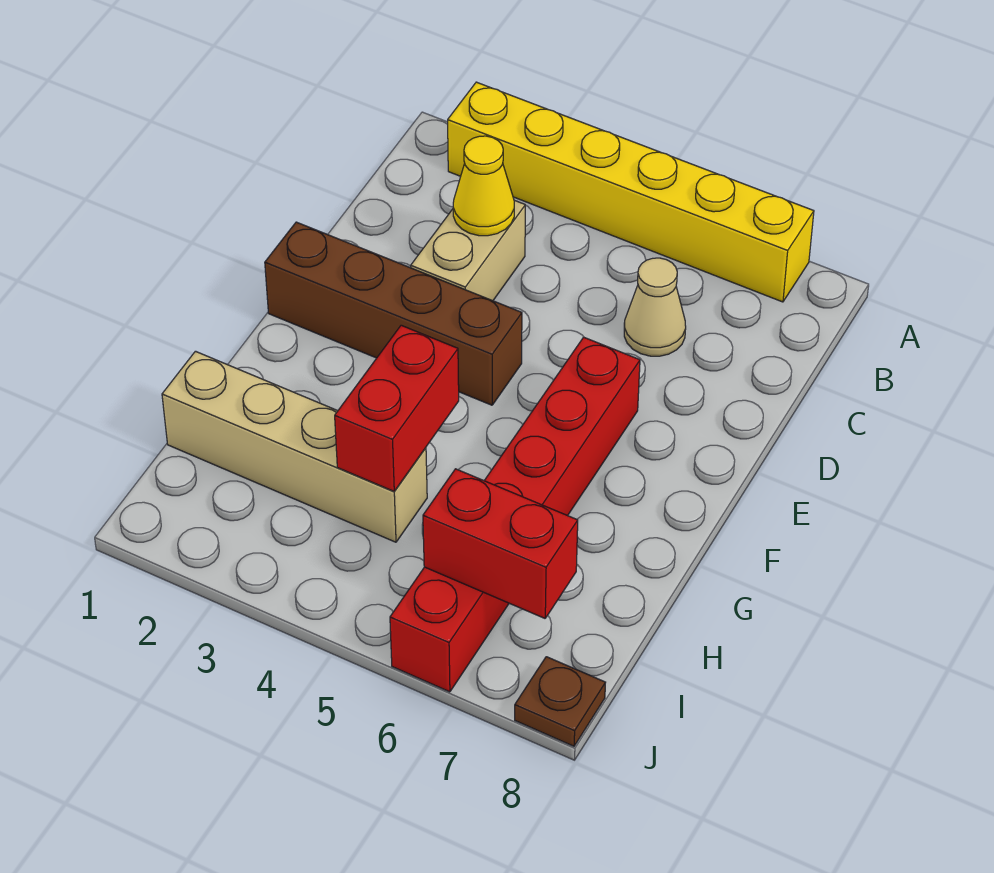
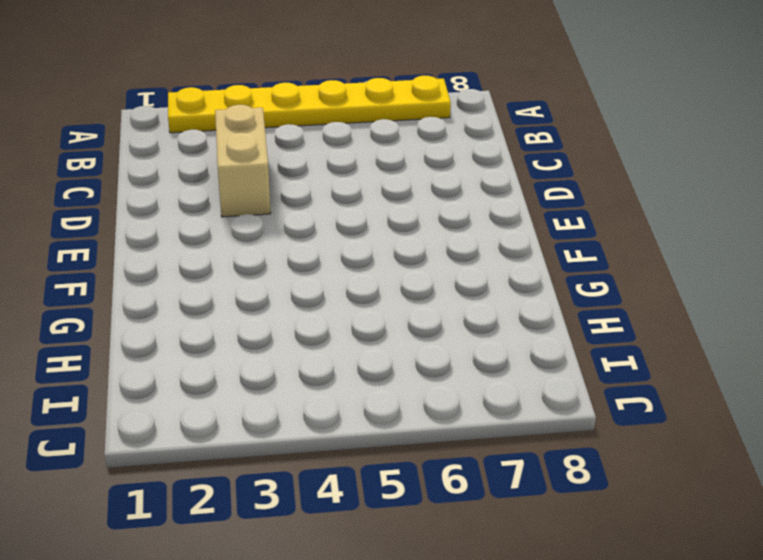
yellow plate A2:A7 level 1 -> yellow brick A2:A7 level 1
none -> tan cone C6 level 1
none -> brown brick E1:E4 level 1

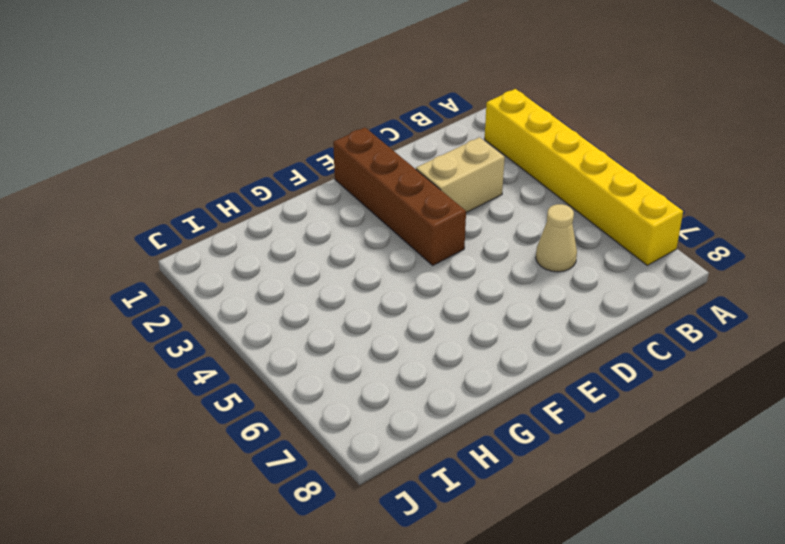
none -> red brick E6:J6 level 1
none -> tan brick H1:H4 level 1

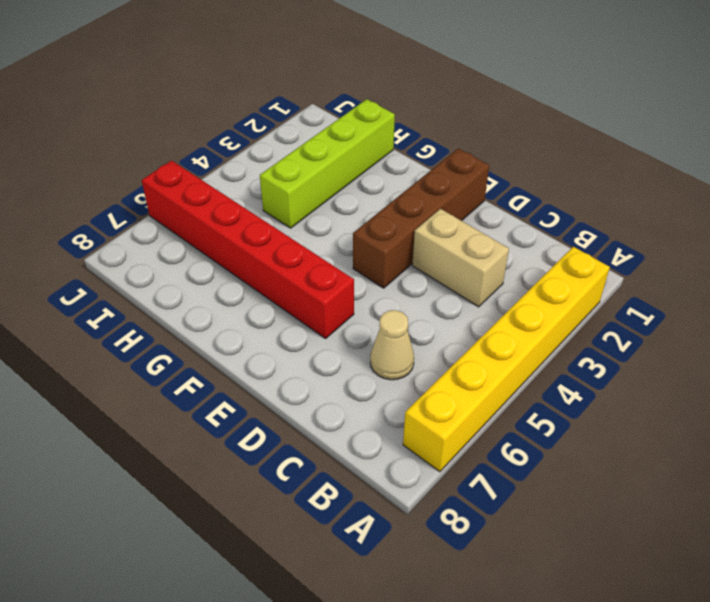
lime brick H1:H4 level 1 -> tan brick H1:H4 level 1
none -> brown plate J8 level 1
none -> yellow cone C3 level 2

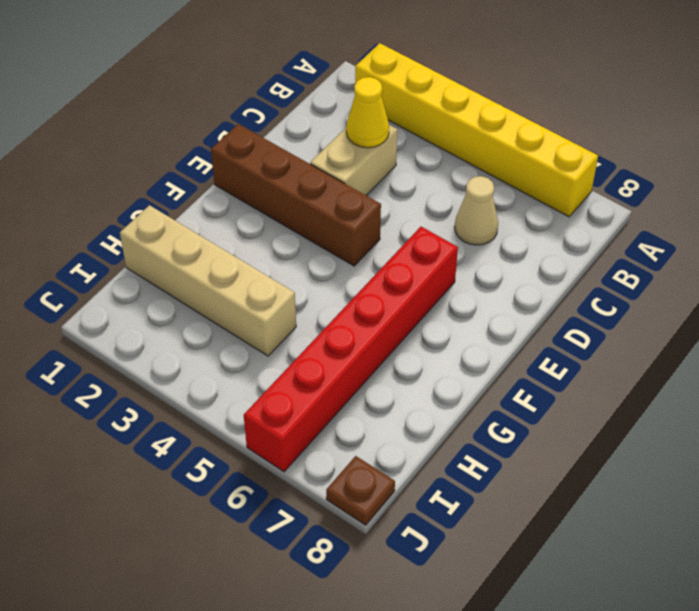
none -> red brick G4:H4 level 2
none -> red brick I6:I7 level 2

